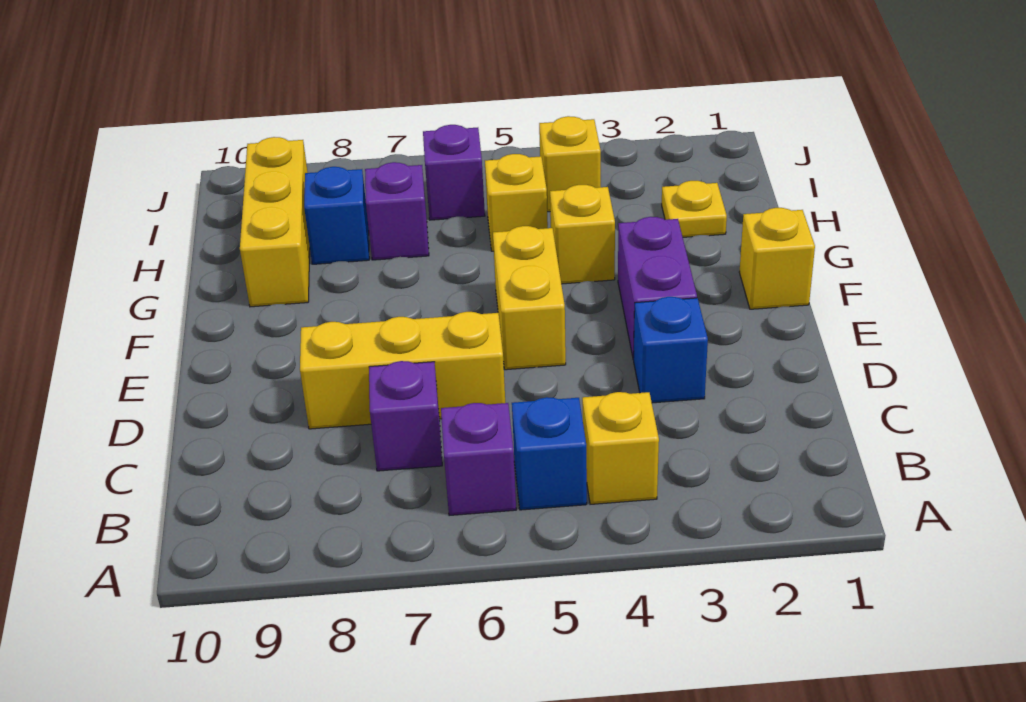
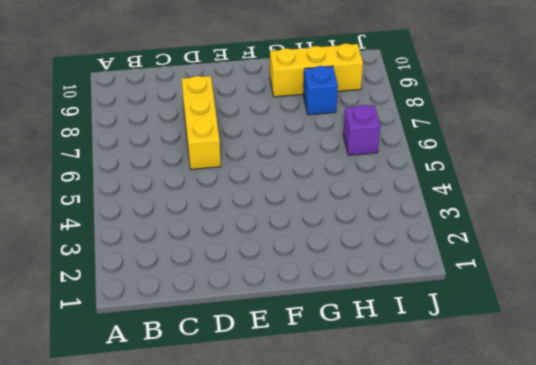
none -> yellow brick B4 level 1
none -> blue brick B5 level 1
none -> purple brick B6 level 1

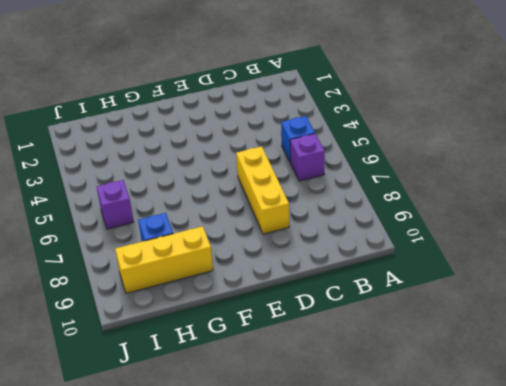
none -> yellow brick B4 level 1
none -> purple brick C7 level 1
none -> blue brick D3 level 1

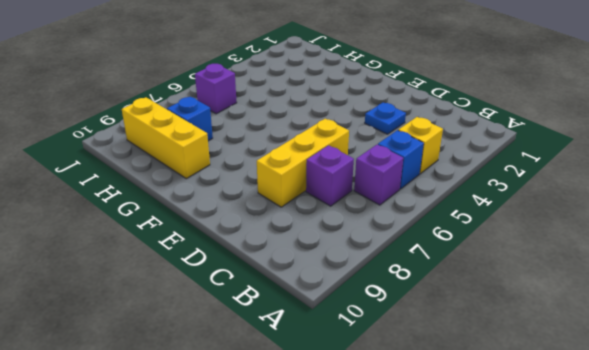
blue plate D3 level 1 -> blue brick D3 level 1
none -> purple brick E3:F3 level 1
none -> yellow brick E5:F5 level 1
none -> yellow brick F1 level 1

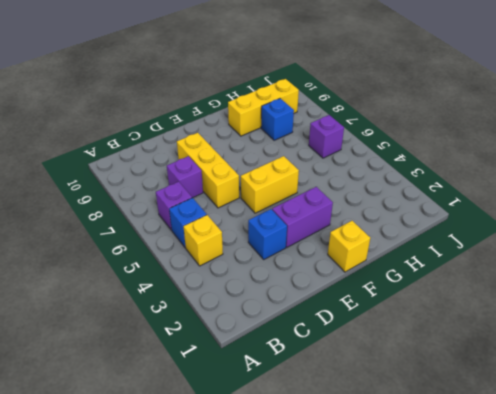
none -> yellow brick G4 level 1
none -> yellow plate H2 level 1
none -> yellow brick H5 level 1

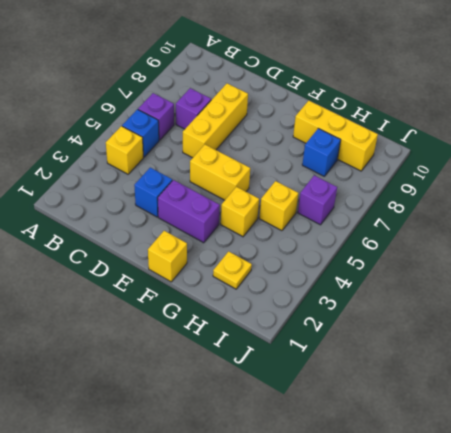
none -> purple brick H7 level 1
none -> yellow brick I4 level 1

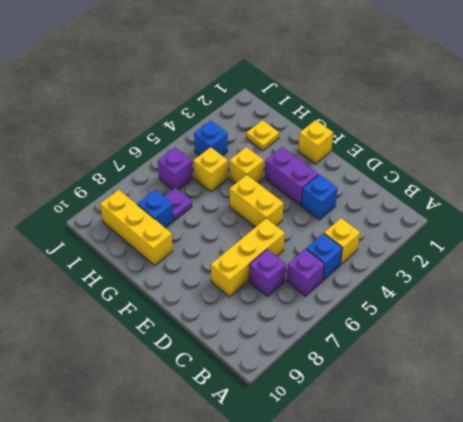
purple plate H7 level 1 -> purple brick H7 level 1
blue brick I4 level 1 -> yellow brick I4 level 1

